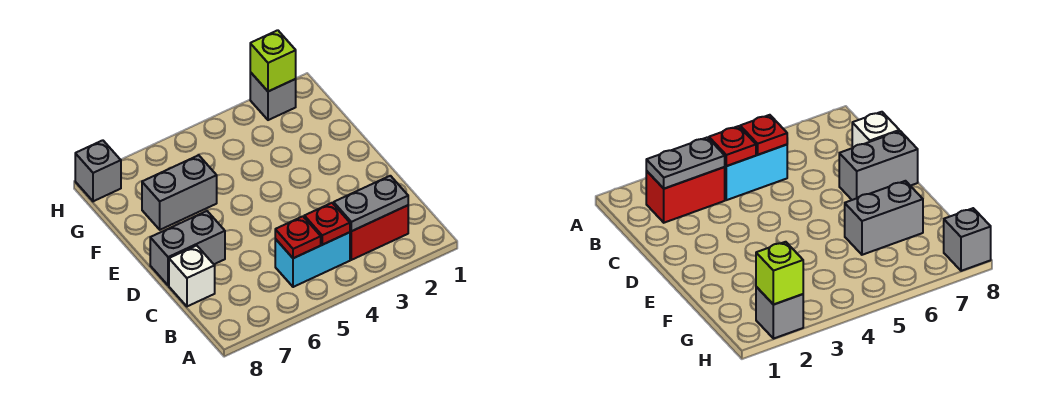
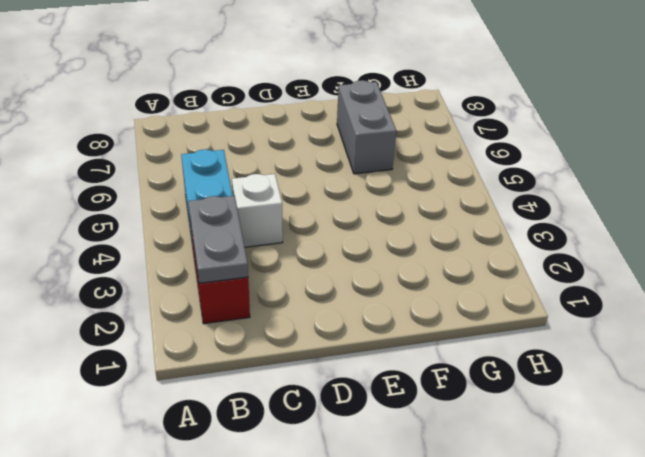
white brick C4 level 1 -> white brick C8 level 1
none -> grey brick D7:D8 level 1
none -> grey brick H2 level 1

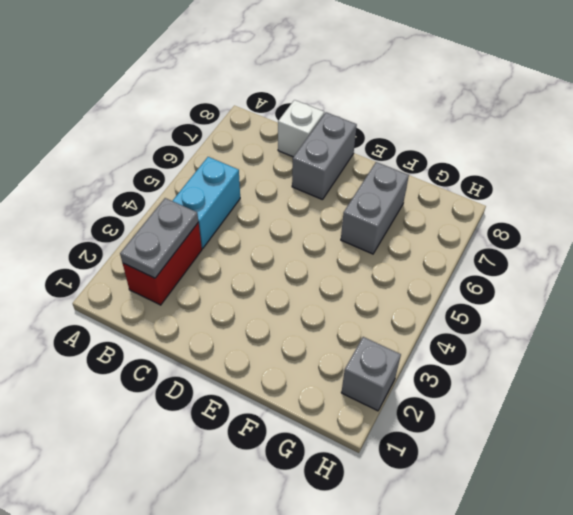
none -> grey brick H8 level 1
none -> red plate B4 level 2

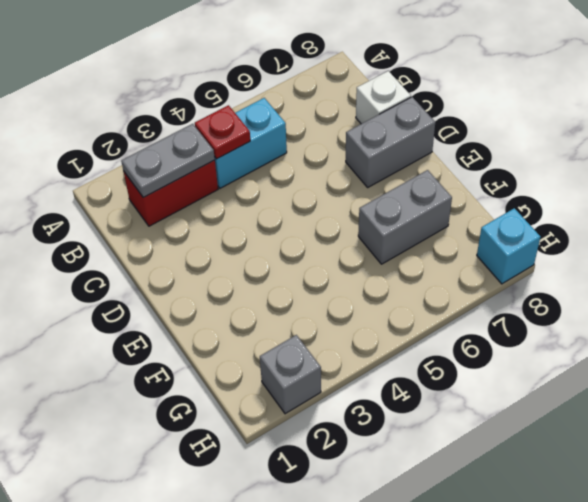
cyan brick H8 level 1 -> grey brick H8 level 1
none -> red plate B5 level 2
none -> lime brick H2 level 2

